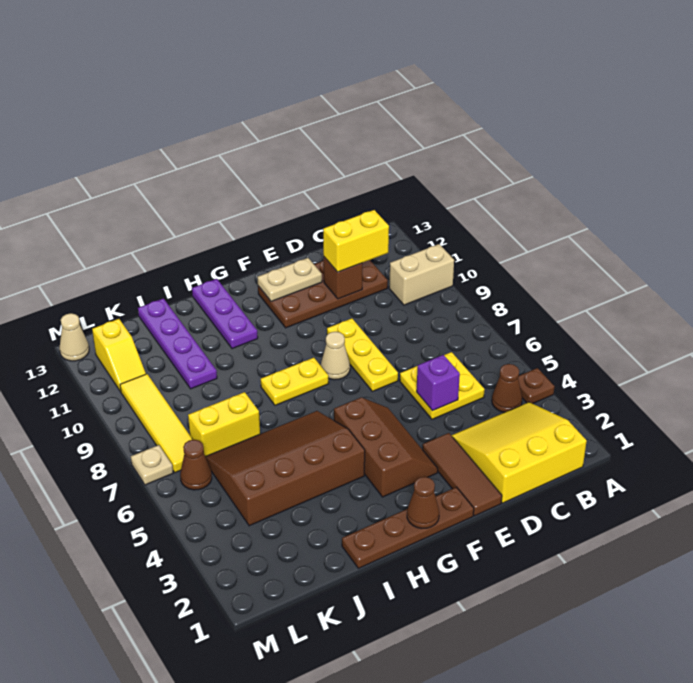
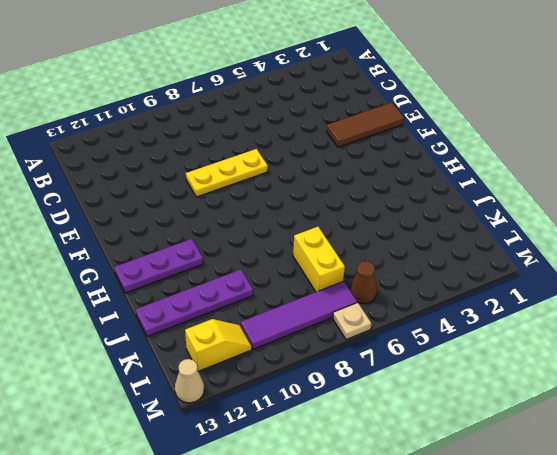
purple tile L7:L10 level 1 -> yellow tile L7:L10 level 1
none -> brown plate A4 level 1
none -> tan brick A10:B10 level 1
none -> yellow slope B1:D3 level 1 top 1

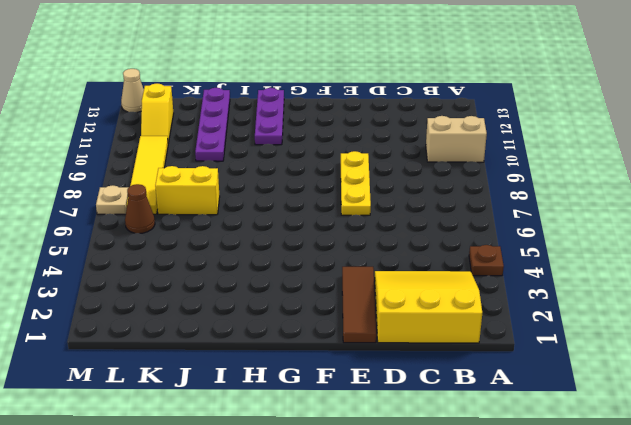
none -> brown cone B4 level 1
none -> yellow plate C5:D6 level 1
none -> brown plate C11:F12 level 1

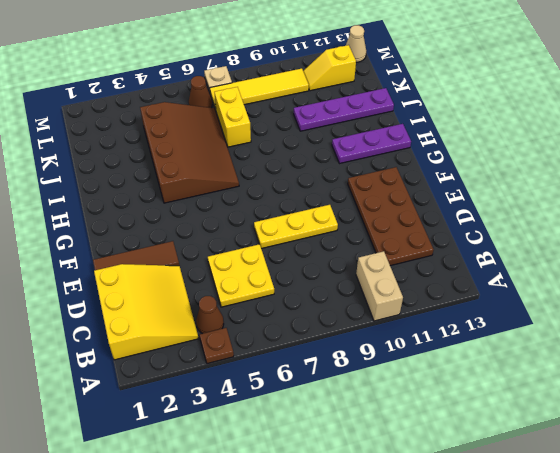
none -> brown plate F1:I1 level 1
none -> brown slope F3:G5 level 1 top G
none -> tan cone F8 level 1

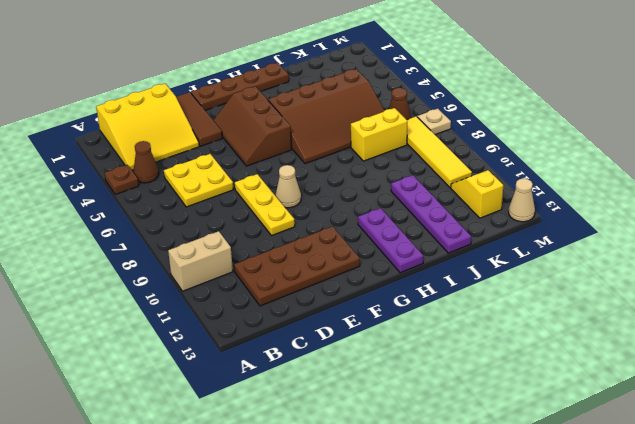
none -> yellow plate G8:H8 level 1
none -> purple brick D5 level 2
none -> brown brick D11 level 2

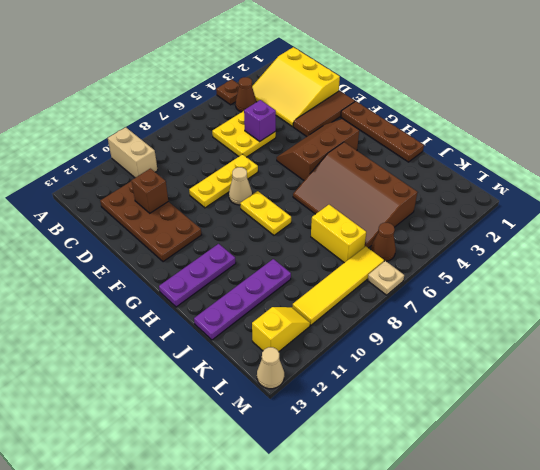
none -> tan plate E12:F12 level 2
none -> brown cone G1 level 2
none -> yellow brick C11:D11 level 3

